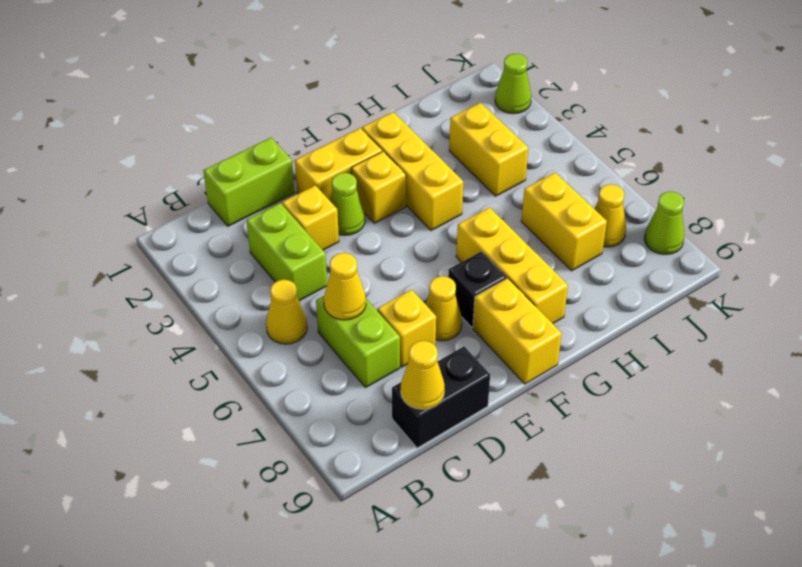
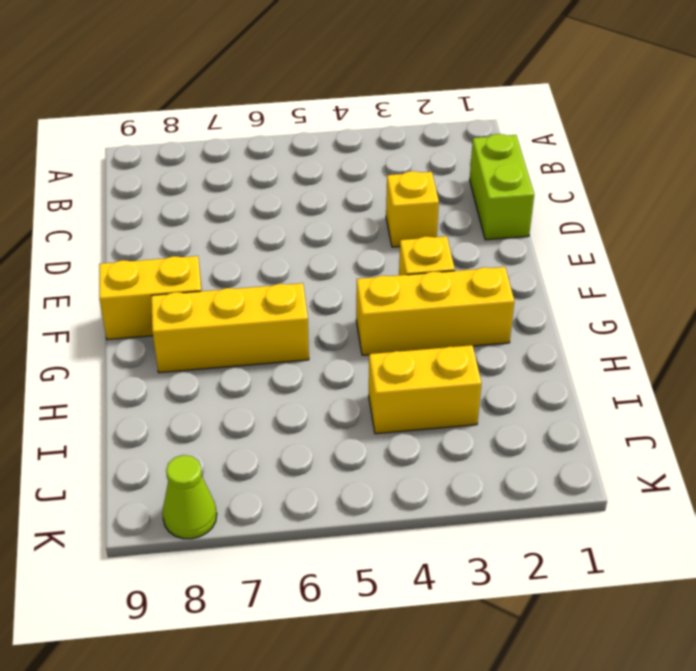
none -> yellow cone B5 level 1
none -> lime brick C3:C4 level 1
none -> lime brick C6:C7 level 1

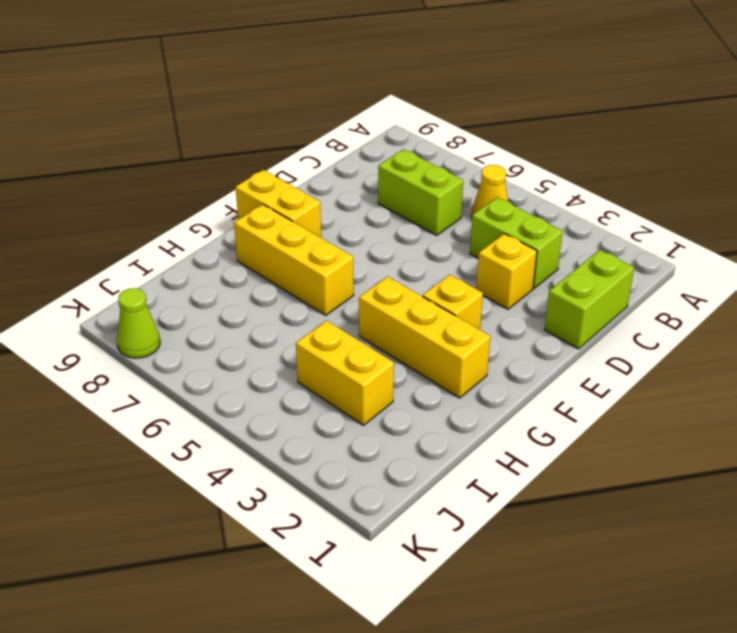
none -> black brick C9:D9 level 1
none -> yellow brick D7 level 1
none -> yellow brick E2:F2 level 1

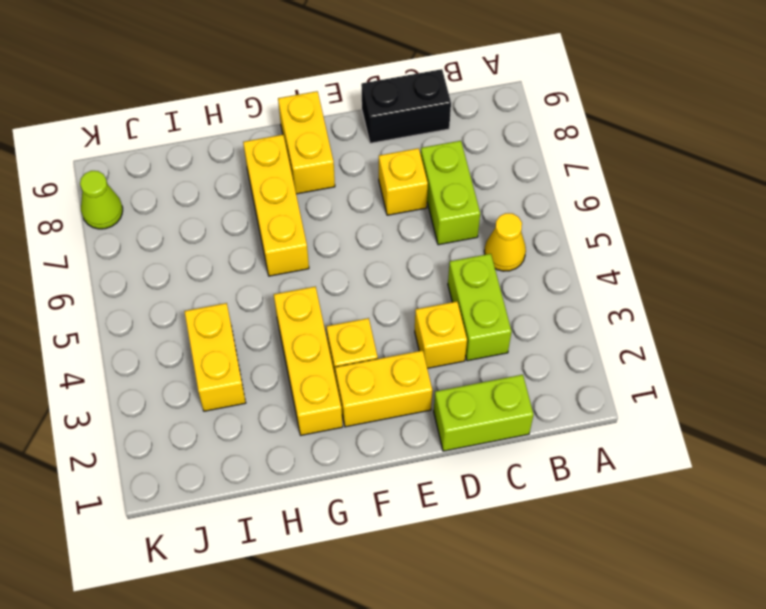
none -> lime cone E3 level 1
none -> yellow cone E7 level 1
none -> black brick F7 level 1

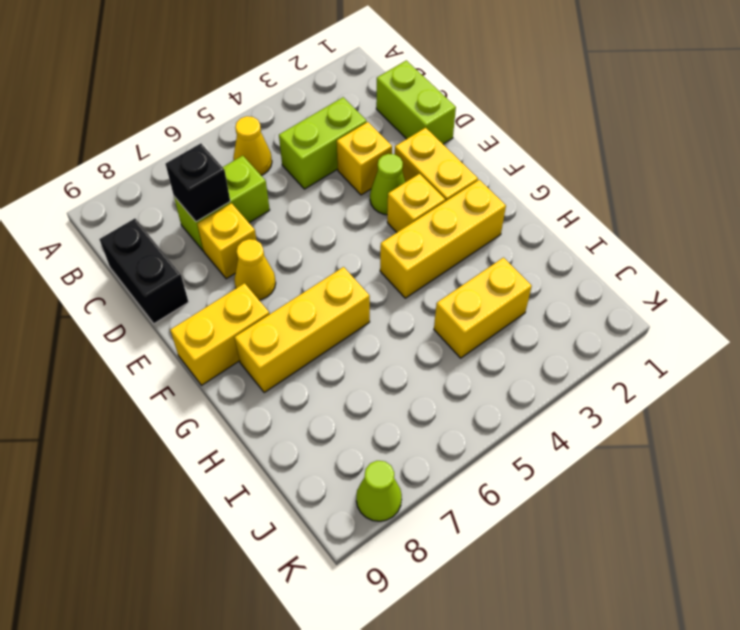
black brick C7 level 2 -> black brick F7 level 1
none -> yellow brick I6:I7 level 1
none -> yellow cone J7 level 1
none -> lime cone K2 level 1

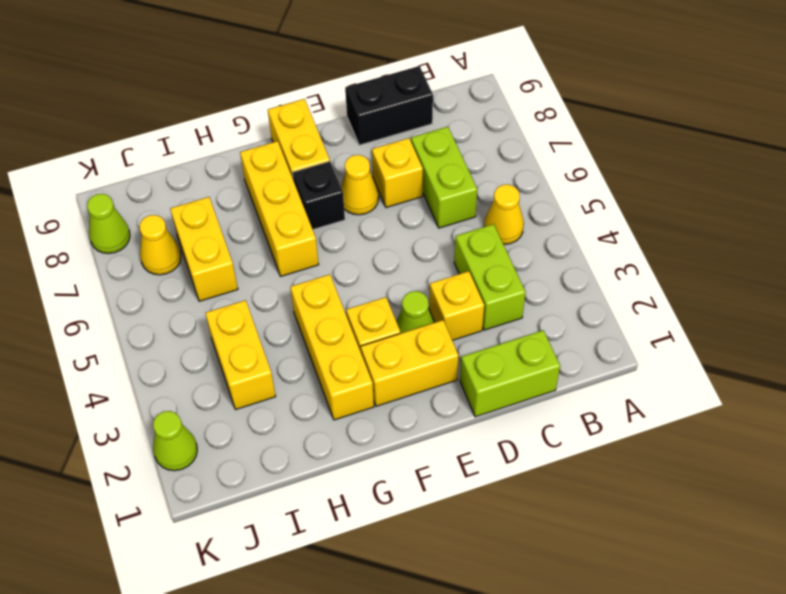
none -> yellow cone C6 level 2
none -> yellow cone C9 level 2

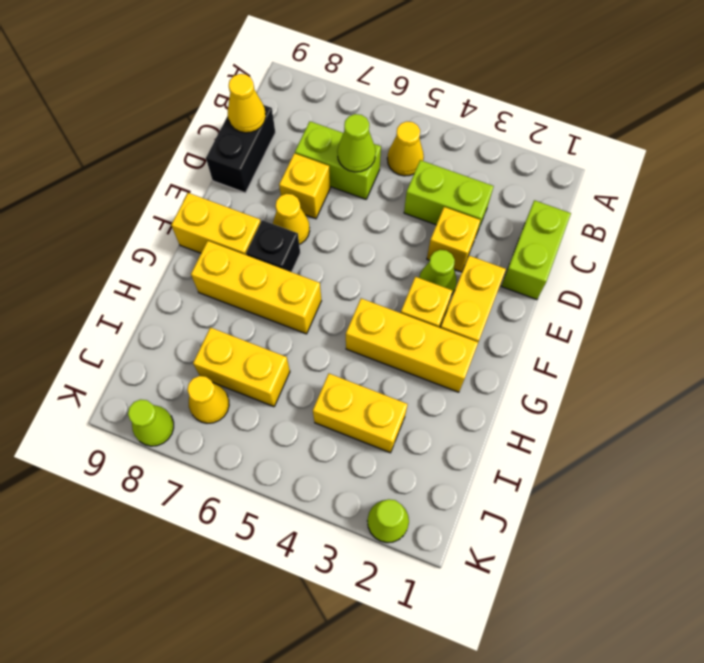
lime cone C6 level 2 -> yellow cone C6 level 2

